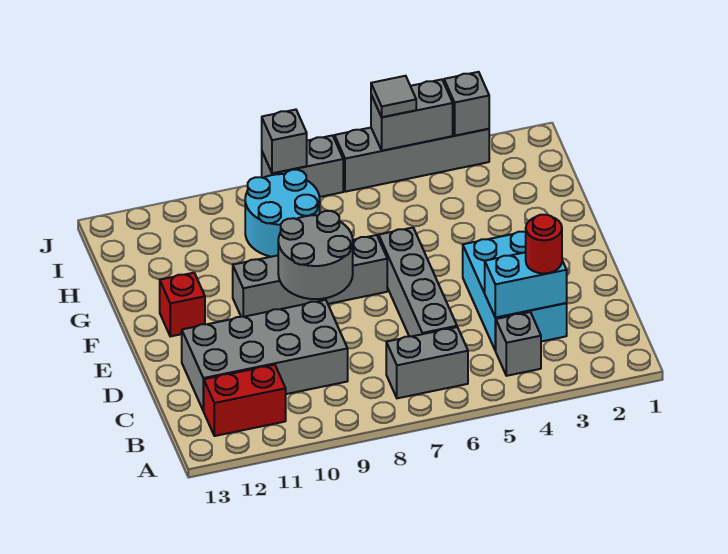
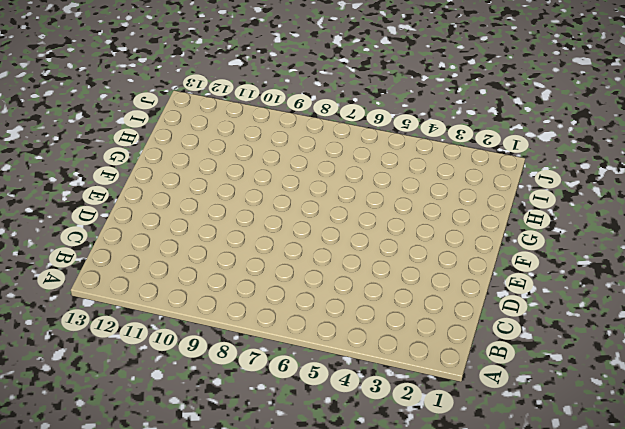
none -> grey brick B4 level 1
none -> grey brick B6:B7 level 1
none -> red brick B11:B12 level 1

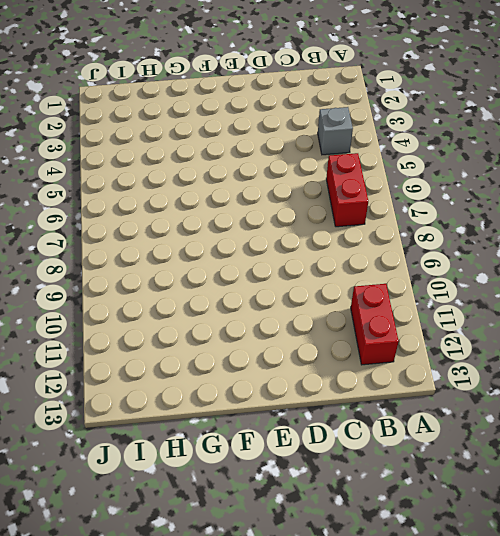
red brick B6:B7 level 1 -> grey brick B6:B7 level 1
none -> cyan brick C3:E4 level 1
none -> grey brick C6:F6 level 1
none -> grey brick C9:D12 level 1

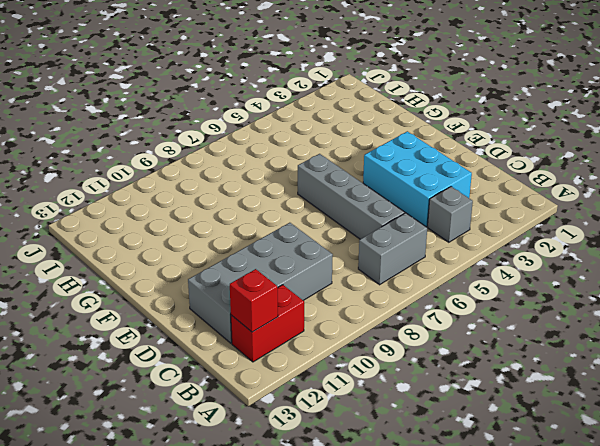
red brick B12 level 2 -> red brick F12 level 1
none -> grey brick F7:F10 level 1
none -> cyan round brick H8:I9 level 1
none -> grey brick J3:J6 level 1

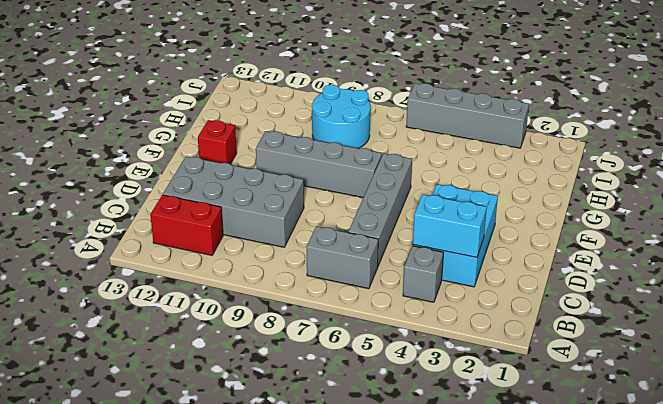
none -> grey brick J7:J8 level 1
none -> grey round brick E8:F9 level 2
none -> grey brick J3 level 2

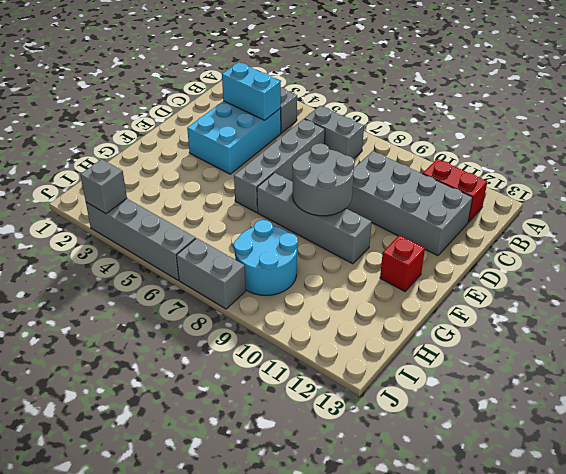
none -> grey brick J4:J5 level 2
none -> grey brick J8 level 2
none -> red round brick C3 level 3

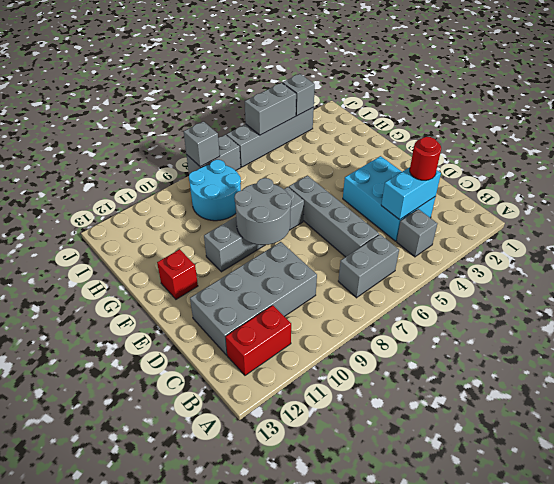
none -> grey tile J5 level 3

